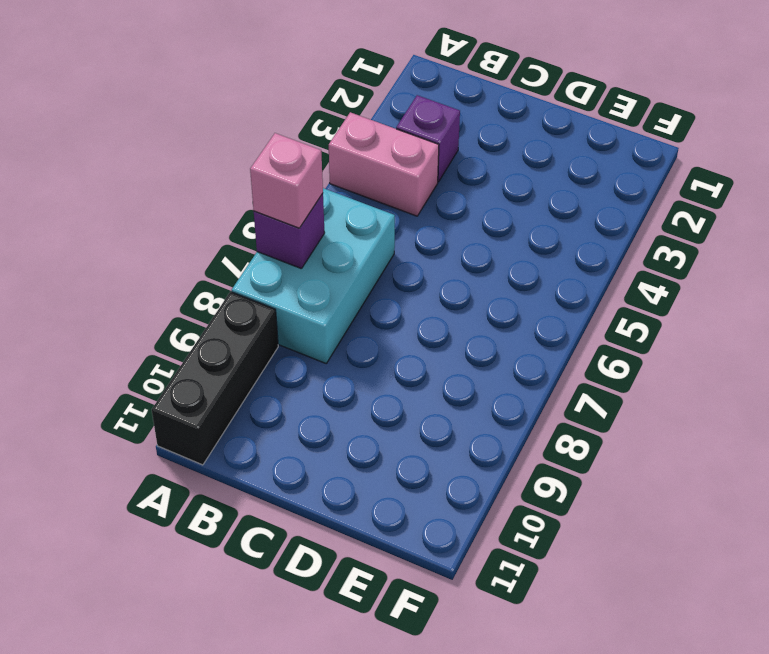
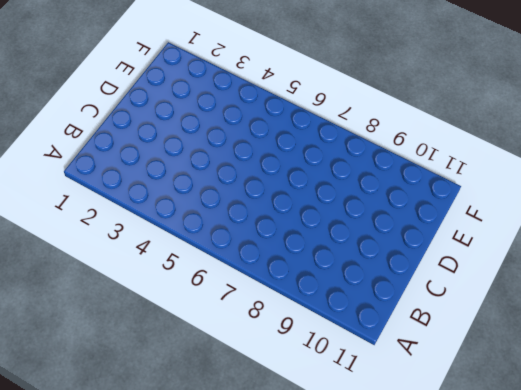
none -> pink brick A4:B4 level 1
none -> cyan brick A6:B8 level 1

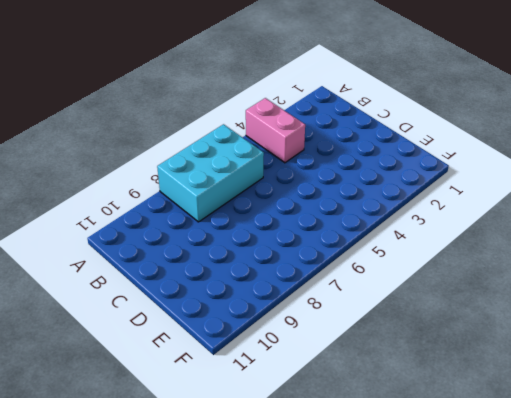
none -> black brick A9:A11 level 1
none -> purple brick B3 level 1

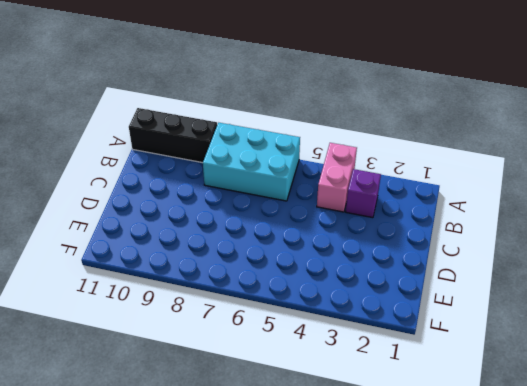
none -> purple brick A7 level 2
none -> pink brick A7 level 3

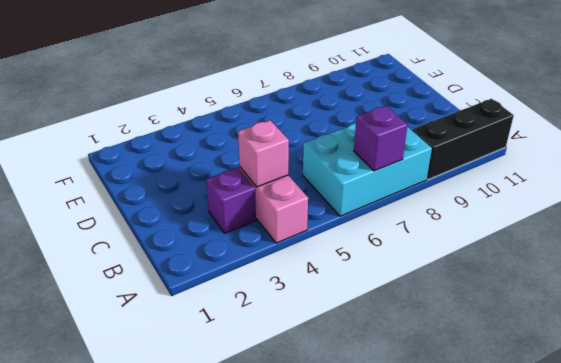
pink brick B4 level 2 -> pink brick A7 level 3

